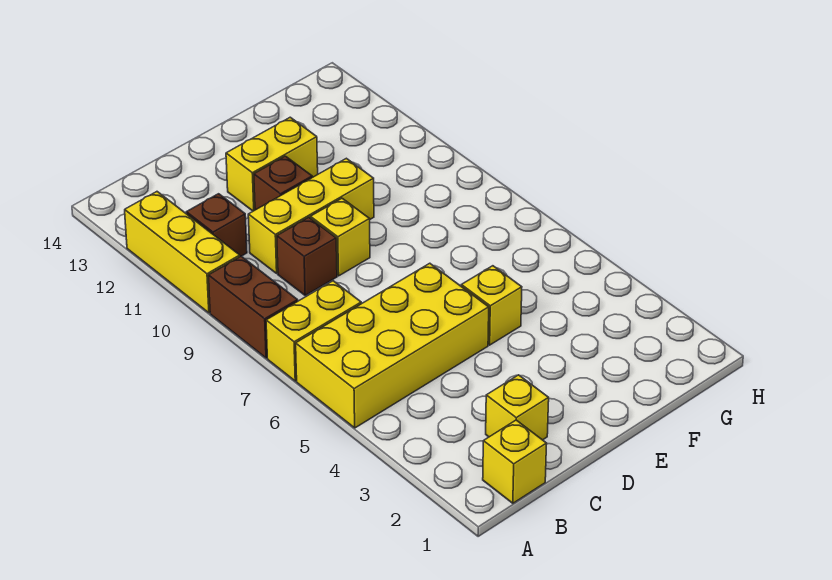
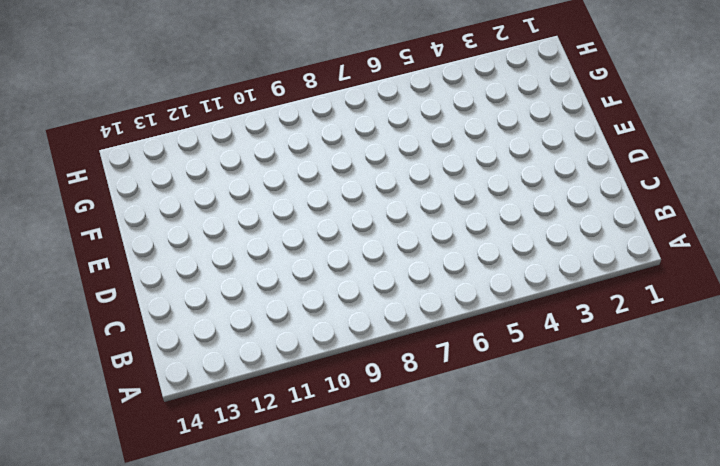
none -> yellow brick A5:D6 level 1
none -> yellow brick A7:B7 level 1
none -> brown brick A8:A9 level 1

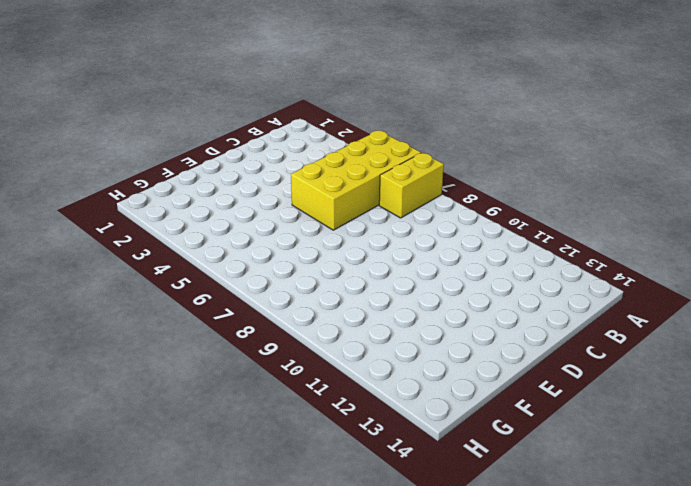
none -> brown brick A8:A9 level 1
none -> yellow brick A10:A12 level 1
none -> yellow brick B1 level 1

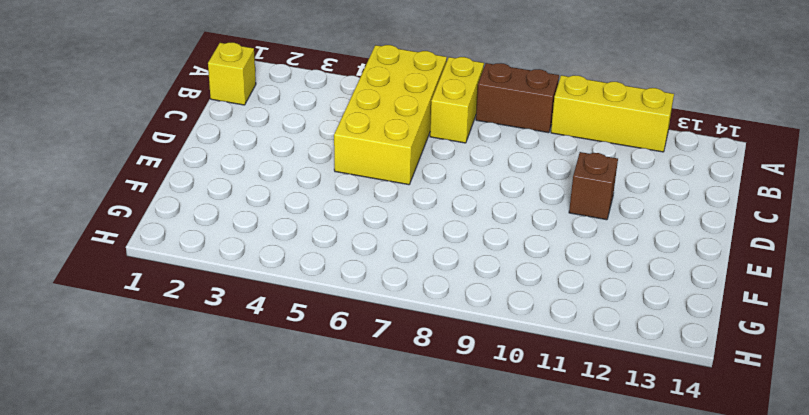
none -> brown brick B11 level 1
none -> yellow brick C2 level 1
none -> brown brick C9 level 1

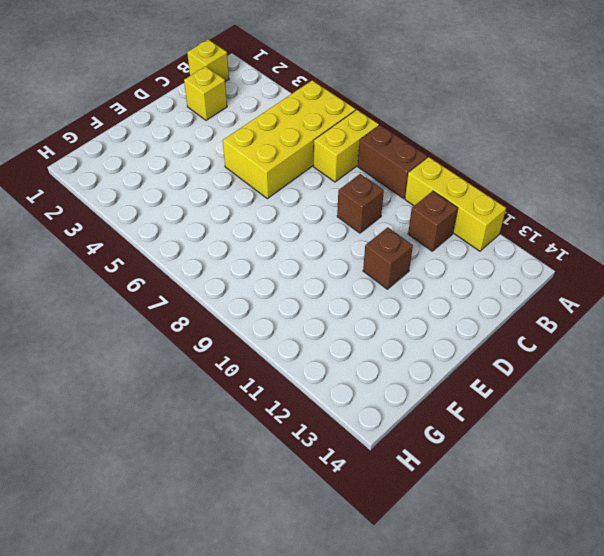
none -> yellow brick C10:E10 level 1
none -> yellow brick D9 level 1
none -> yellow brick D12:E12 level 1

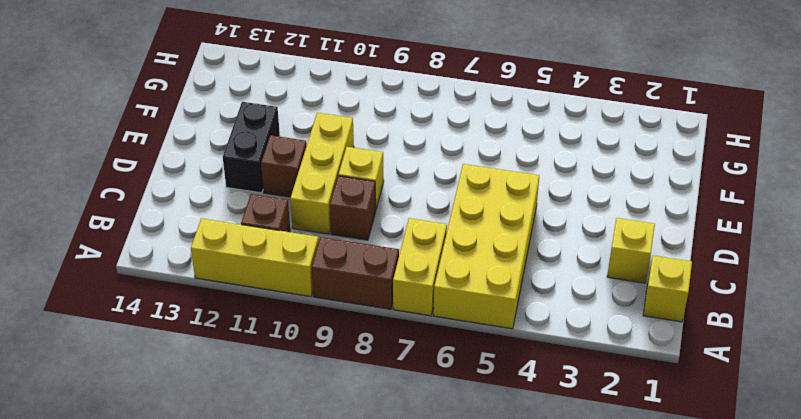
black brick D12:E12 level 1 -> yellow brick D12:E12 level 1
none -> yellow brick E5 level 1

